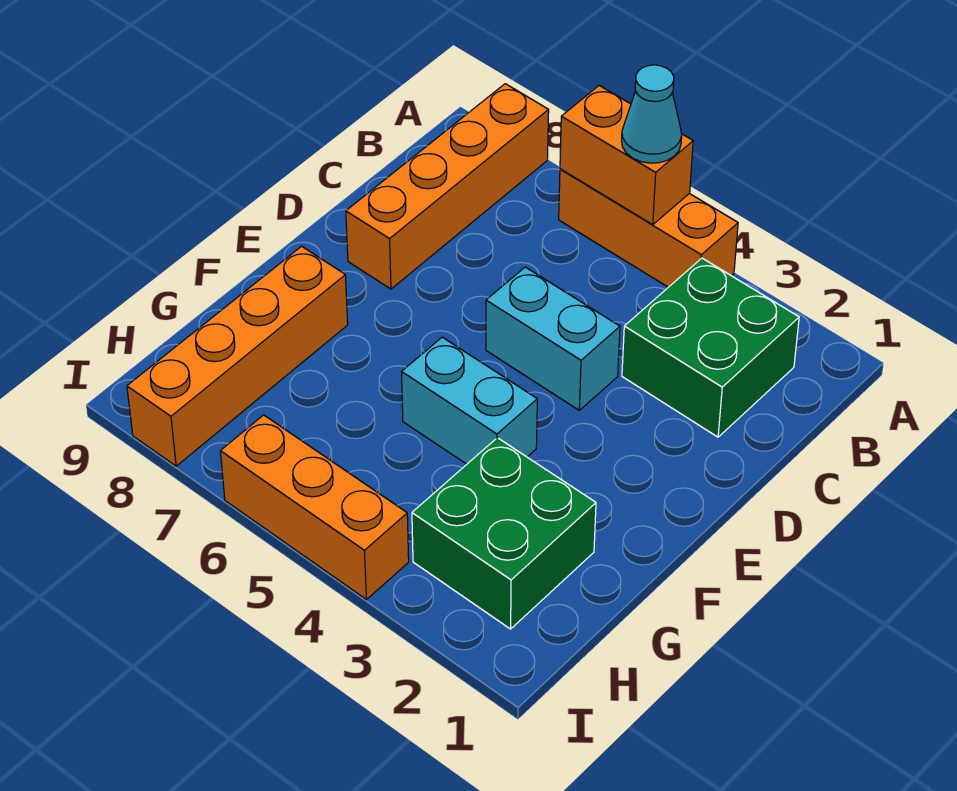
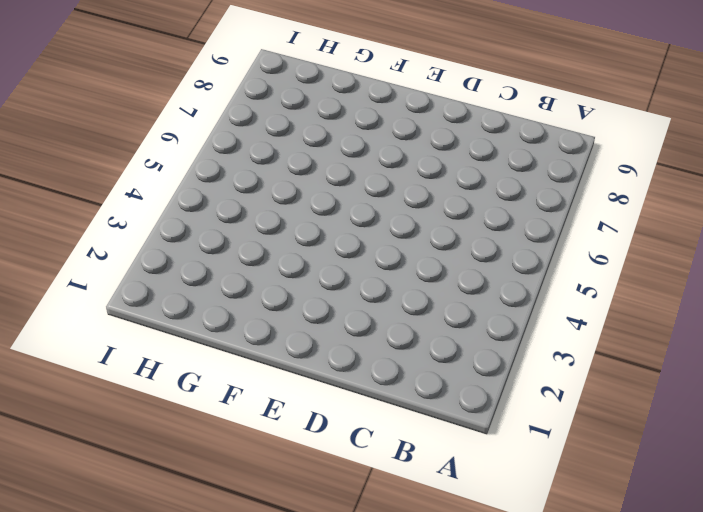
none -> orange brick A4:A6 level 1
none -> orange brick A8:D8 level 1

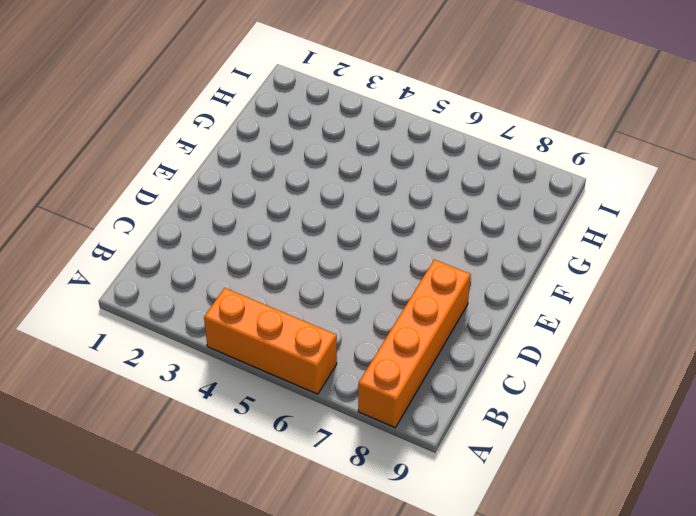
none -> green brick B2:C3 level 1
none -> cyan brick D4:D5 level 1

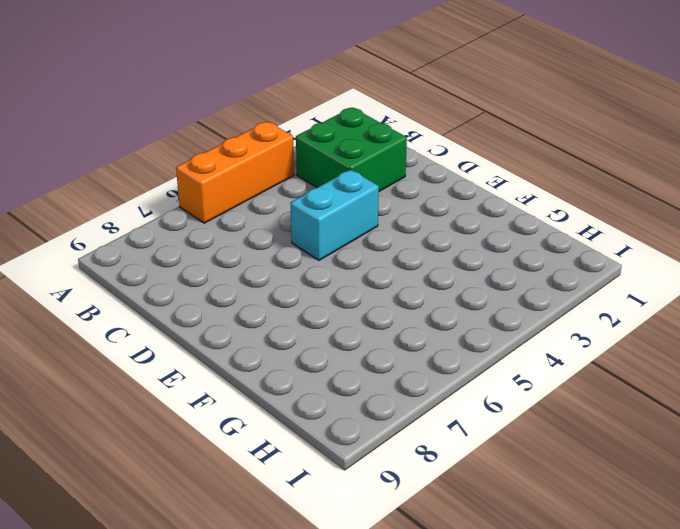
none -> orange brick A8:D8 level 1
none -> cyan brick F4:F5 level 1

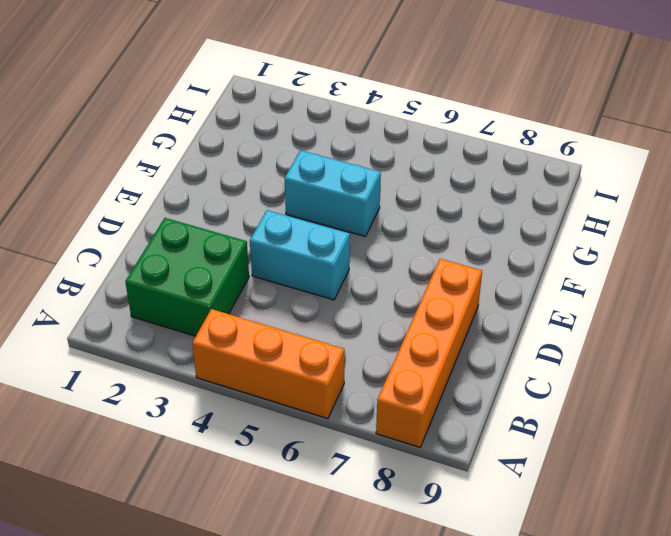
none -> orange brick F8:I8 level 1
none -> green brick G2:H3 level 1

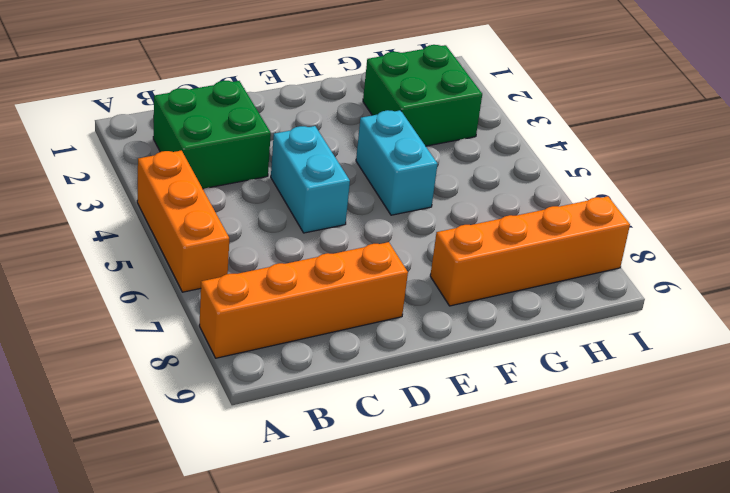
none -> orange brick I4:I6 level 1
none -> orange brick A5:A6 level 2

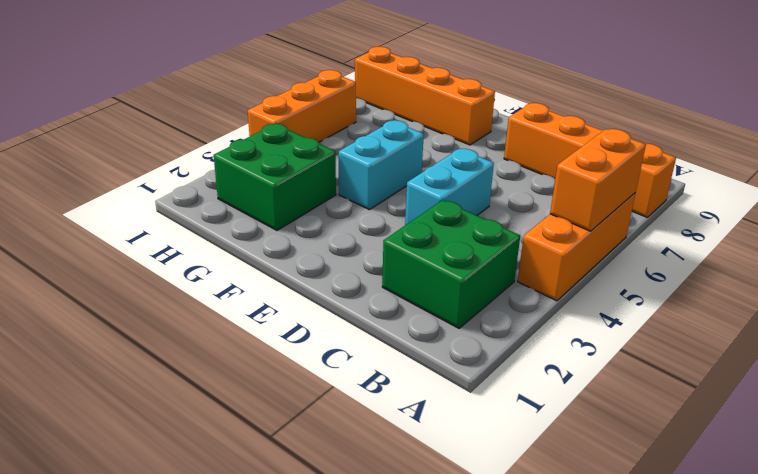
none -> cyan cone A5 level 3

